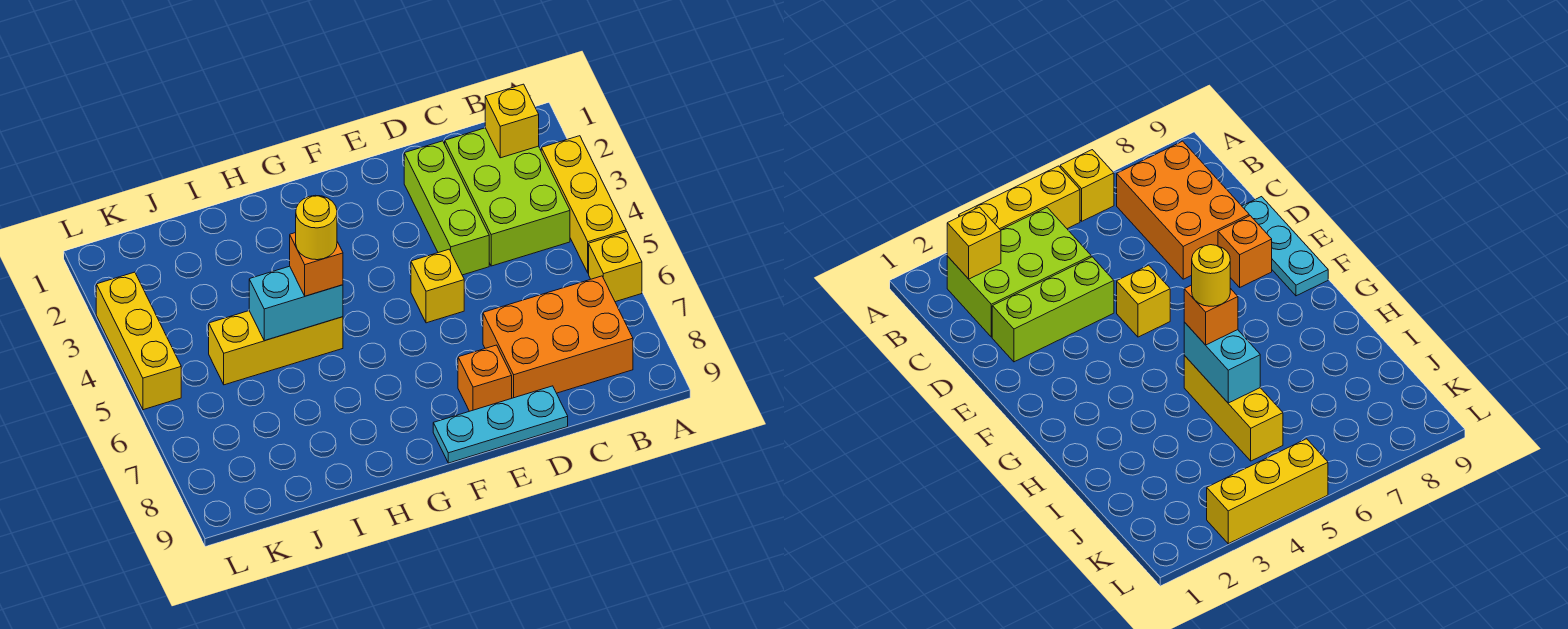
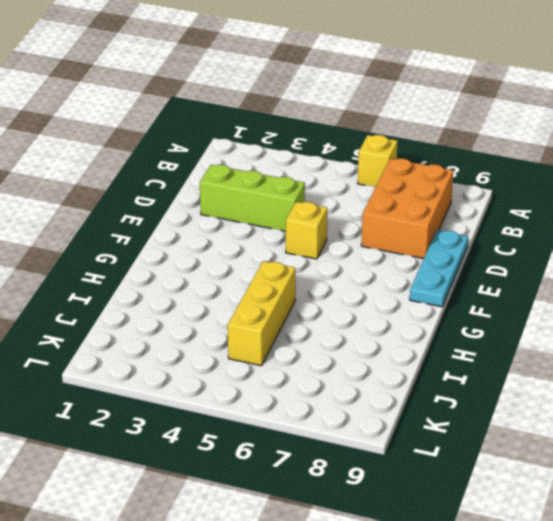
none -> yellow brick A3:A5 level 1
none -> lime brick B2:C4 level 1
none -> orange brick E8 level 1

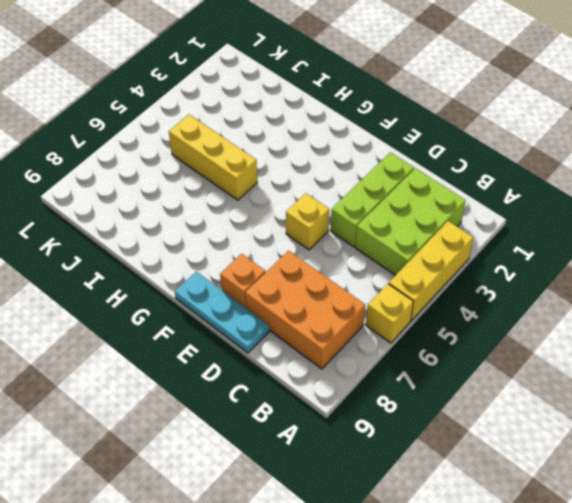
none -> yellow brick L3:L5 level 1
none -> yellow brick B2 level 2
none -> cyan brick H5:I5 level 2

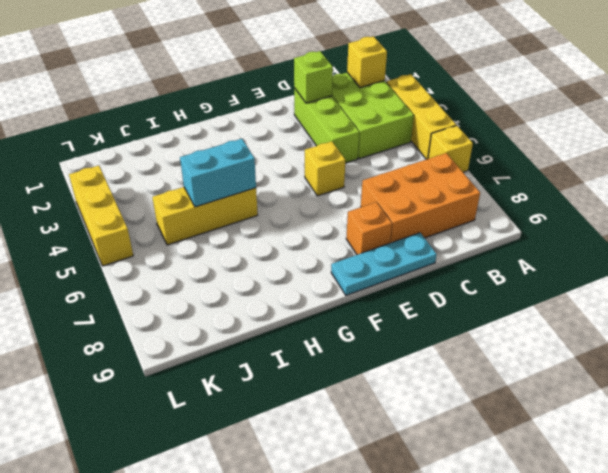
lime brick D2 level 2 -> none
none -> orange brick H5 level 3
none -> yellow round brick H5 level 4

